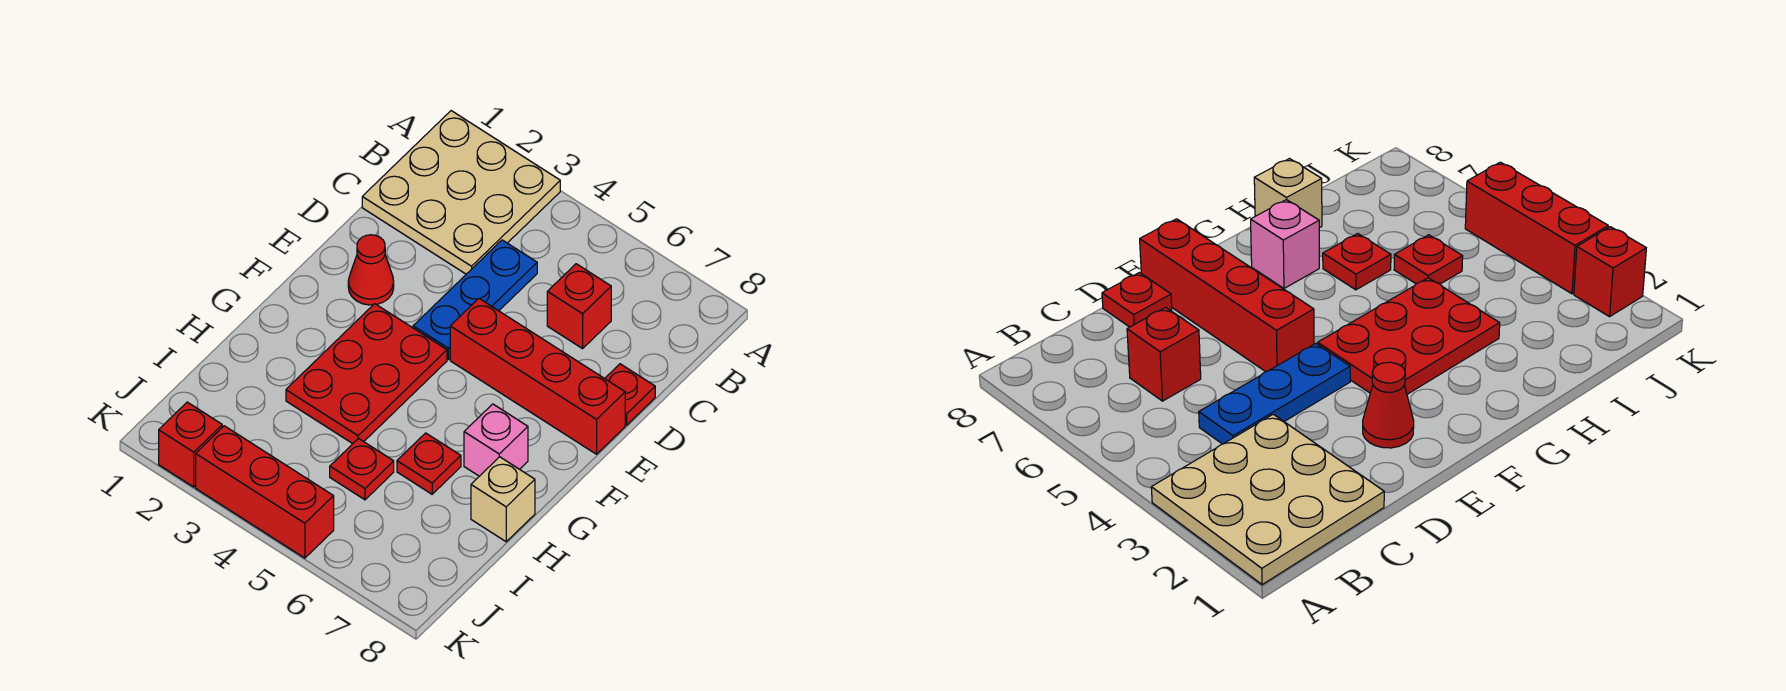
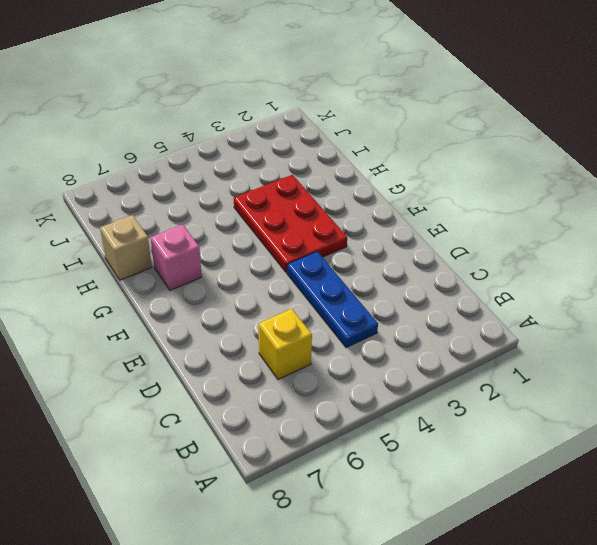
yellow brick C6 level 1 -> red brick C6 level 1
none -> tan plate A1:C3 level 1
none -> red plate D8 level 1
none -> red cone E2 level 1

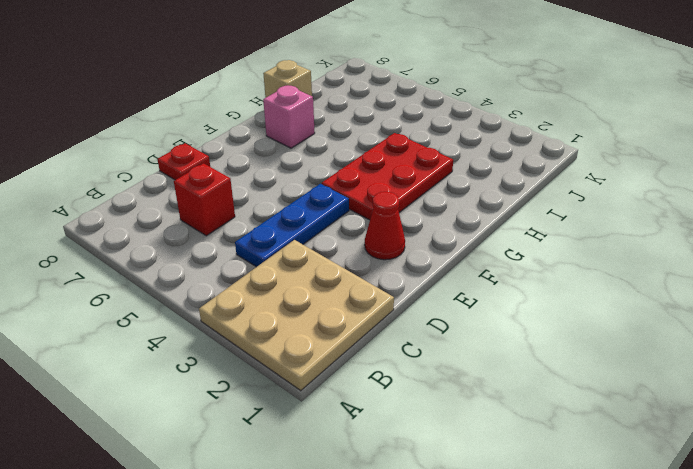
none -> red brick E5:E8 level 1
none -> red plate H6 level 1
none -> red plate I5 level 1

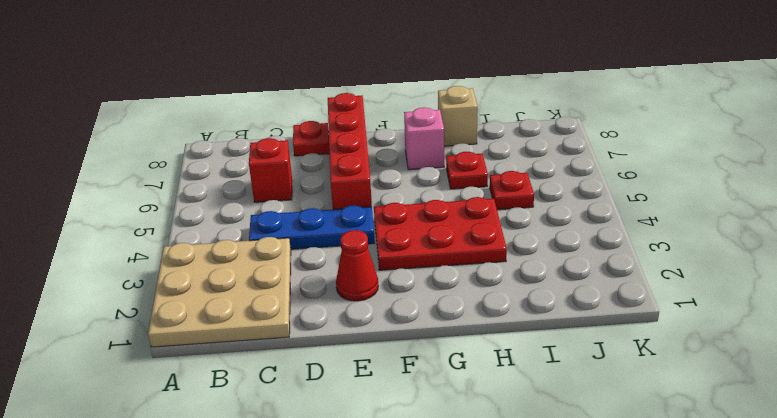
none -> red brick K2 level 1
none -> red brick K3:K5 level 1

